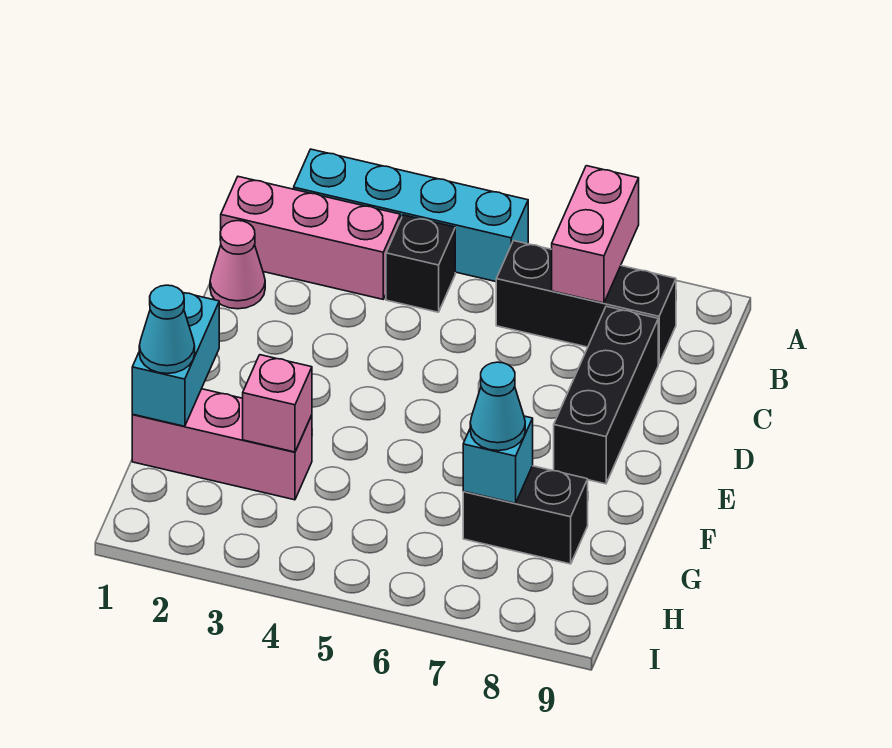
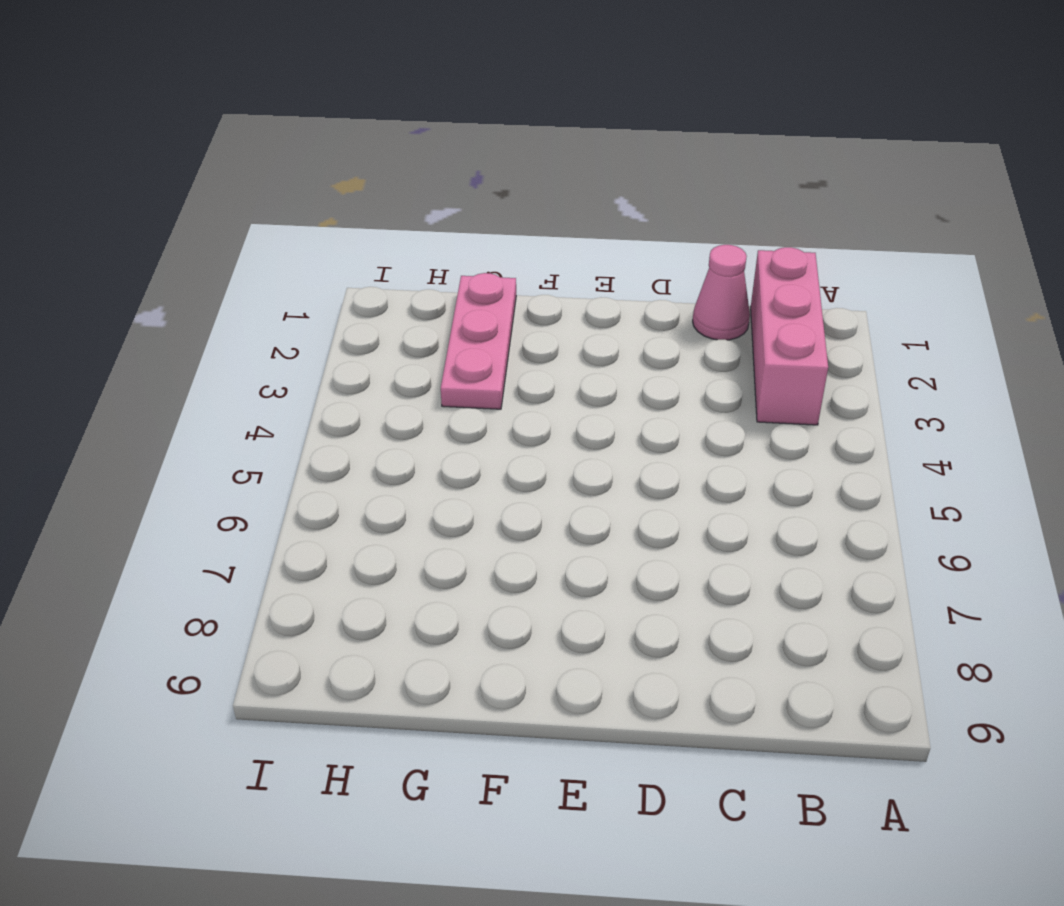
pink plate G1:G3 level 1 -> pink brick G1:G3 level 1
none -> cyan brick A2:A5 level 1
none -> black brick B4 level 1
none -> black brick B6:B8 level 1

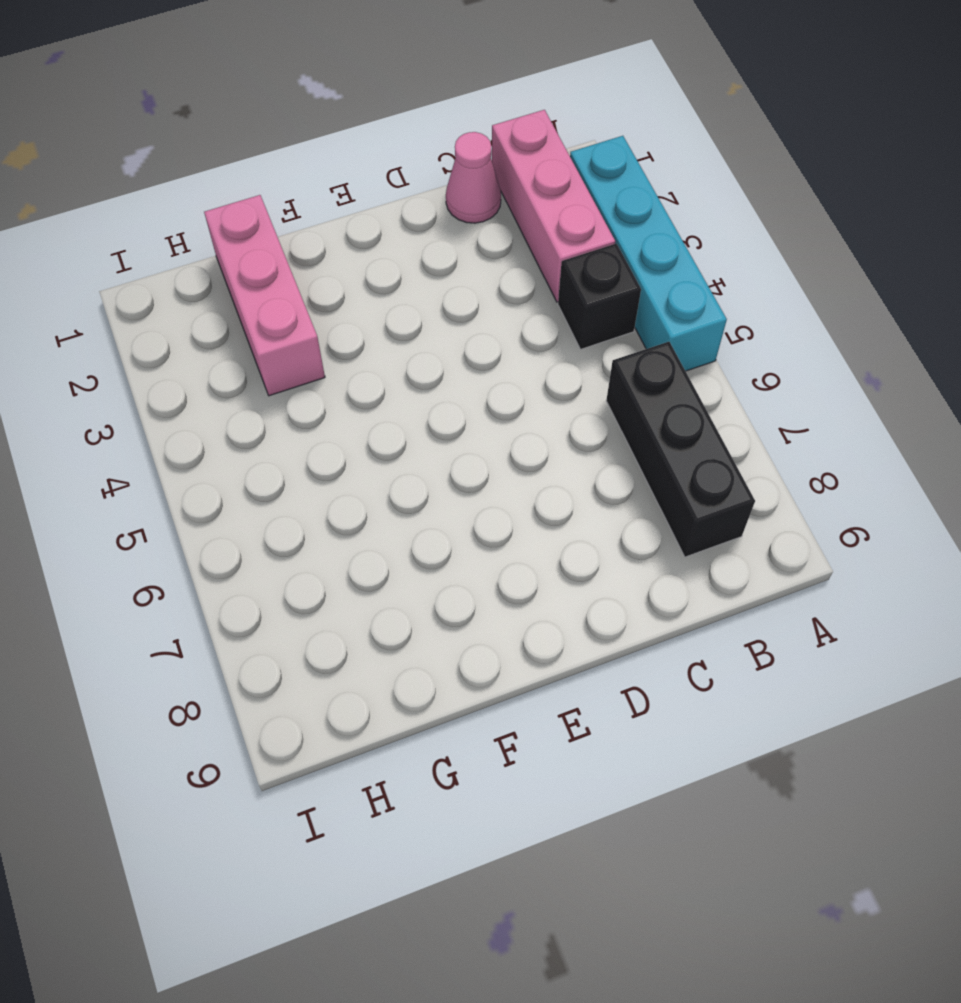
none -> black brick C8:E8 level 1
none -> black brick G7:G8 level 1
none -> pink brick A7:B7 level 2

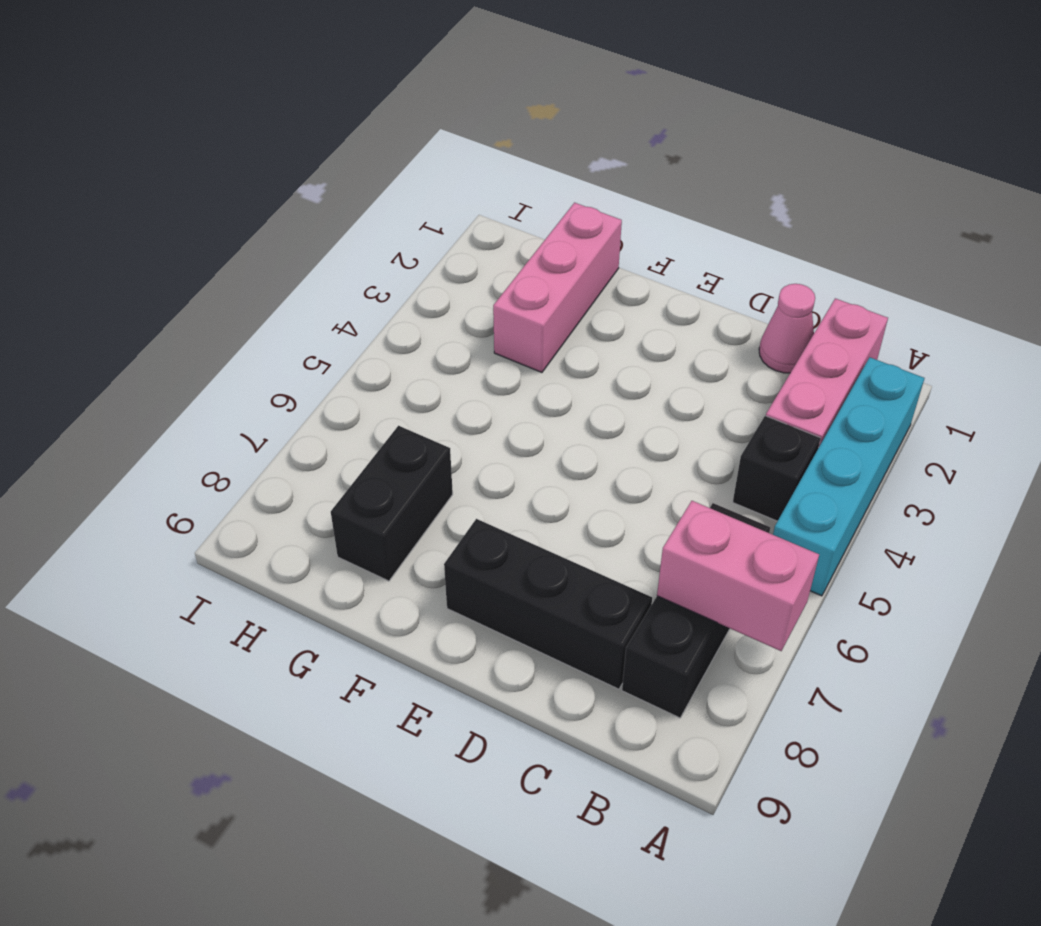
none -> cyan brick F1:G1 level 2
none -> pink brick G3 level 2
none -> cyan brick G7 level 2

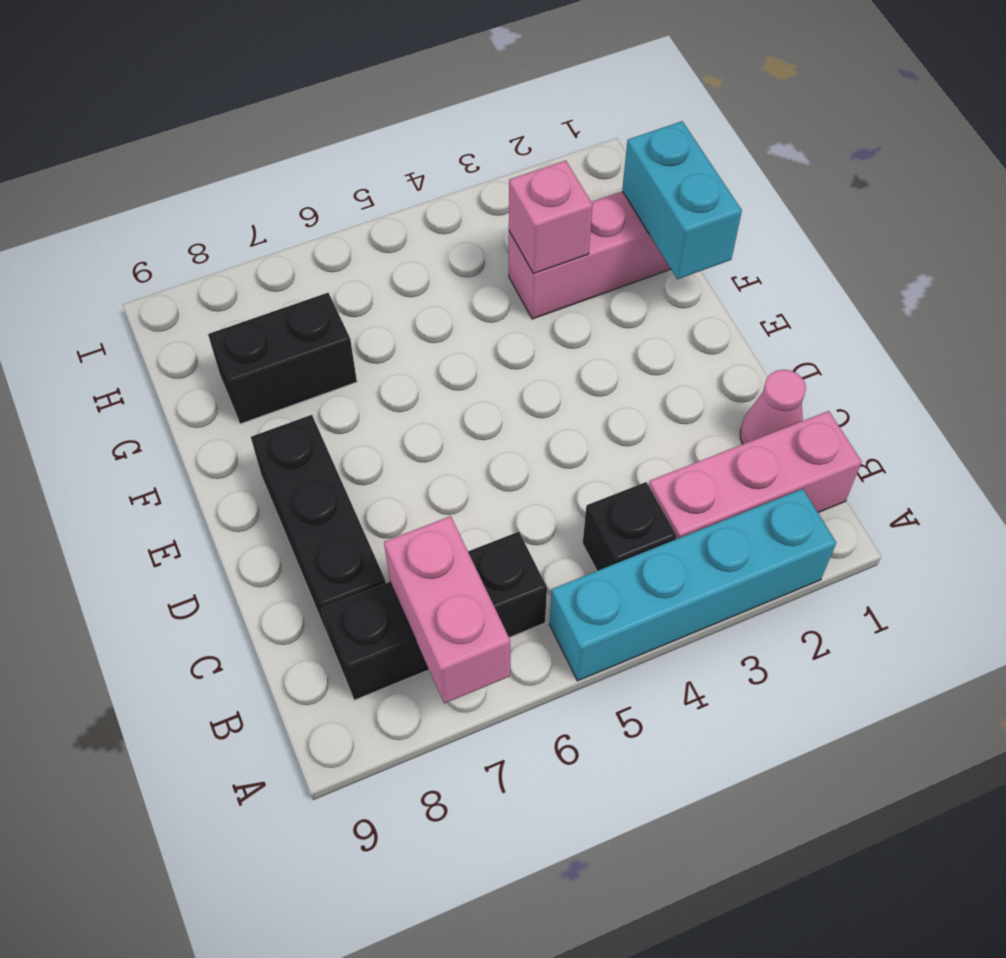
none -> cyan brick G7 level 2
none -> cyan cone G1 level 3
none -> cyan cone G7 level 3

